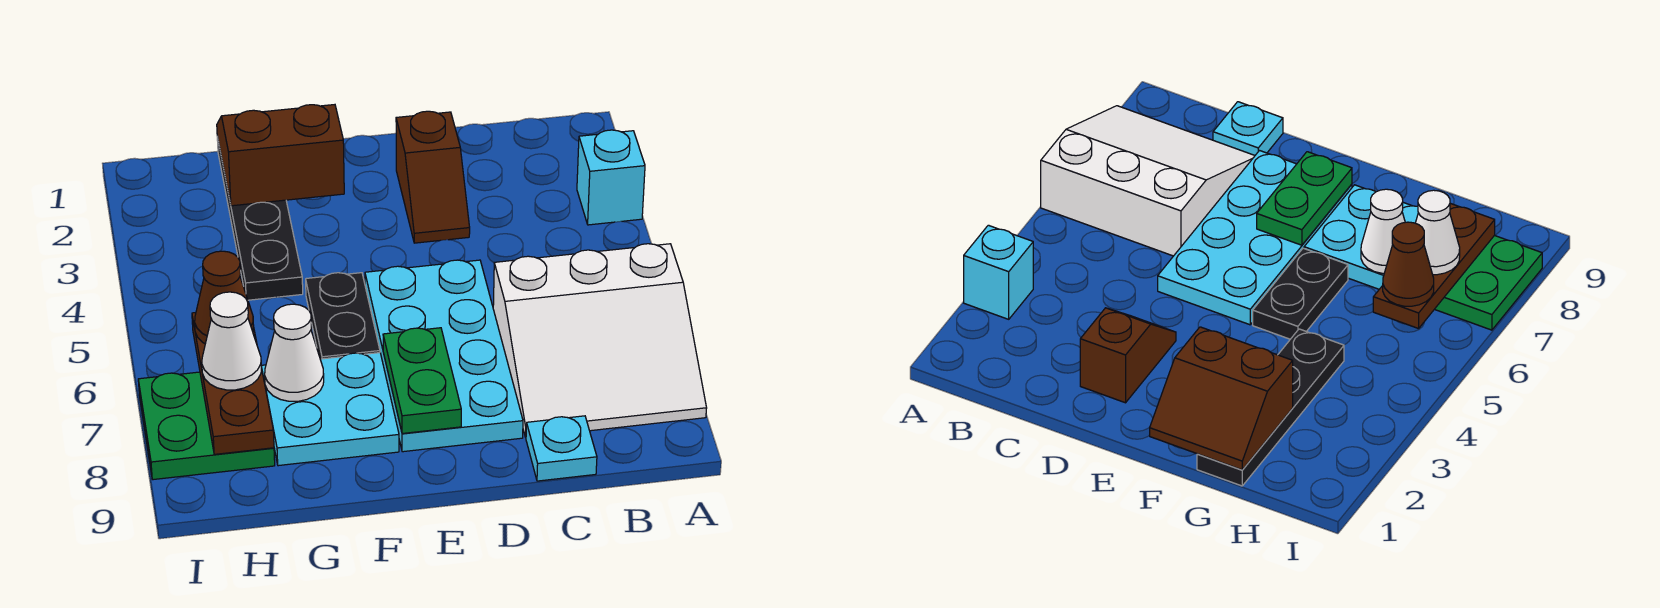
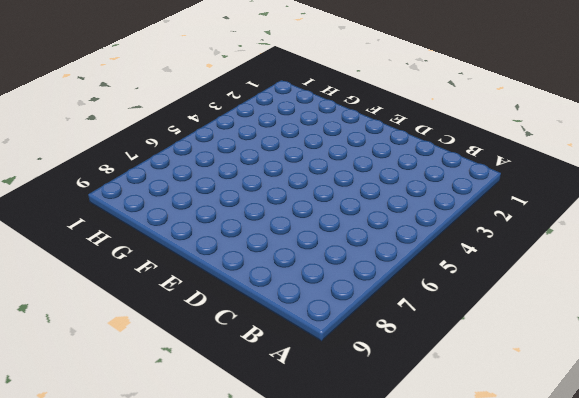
none -> cyan brick A3 level 1
none -> white slope A6:C8 level 1 top 6
none -> cyan plate C9 level 1

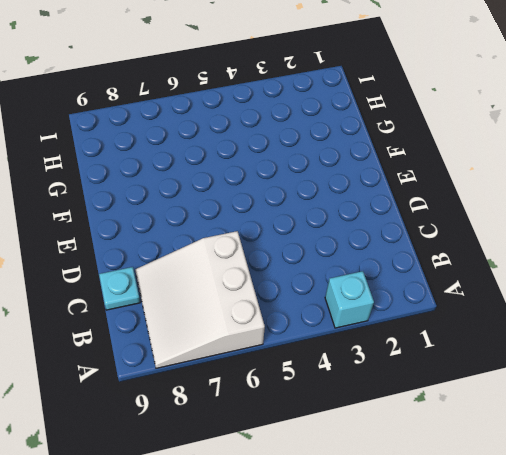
none -> brown slope D2:D3 level 1 top 2
none -> cyan plate D5:E8 level 1
none -> black plate F5:F6 level 1

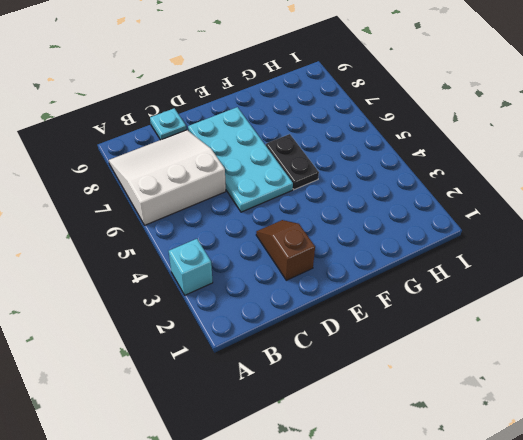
none -> cyan plate F7:G8 level 1
none -> black plate G1:G4 level 1
none -> green plate H7:I8 level 1

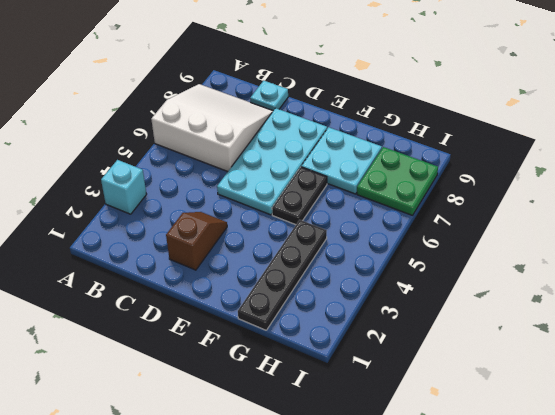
none -> green plate E7:E8 level 2
none -> brown slope F1:G2 level 2 top 2
none -> white cone G7 level 2

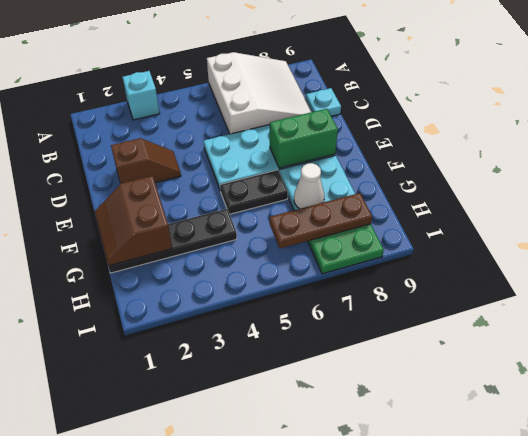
green brick E7:E8 level 2 -> green plate E7:E8 level 2
none -> brown cone H6 level 3
none -> white cone H7 level 3

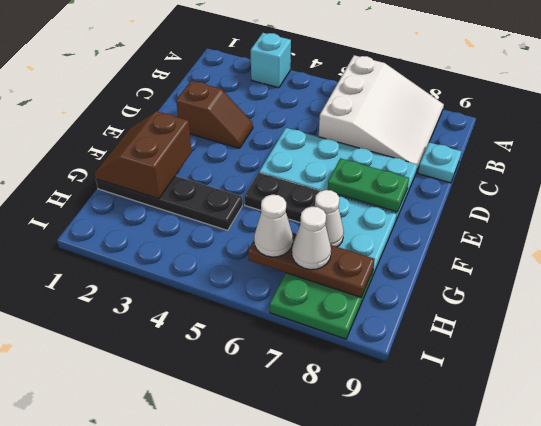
white cone H6 level 3 -> brown cone H6 level 3

